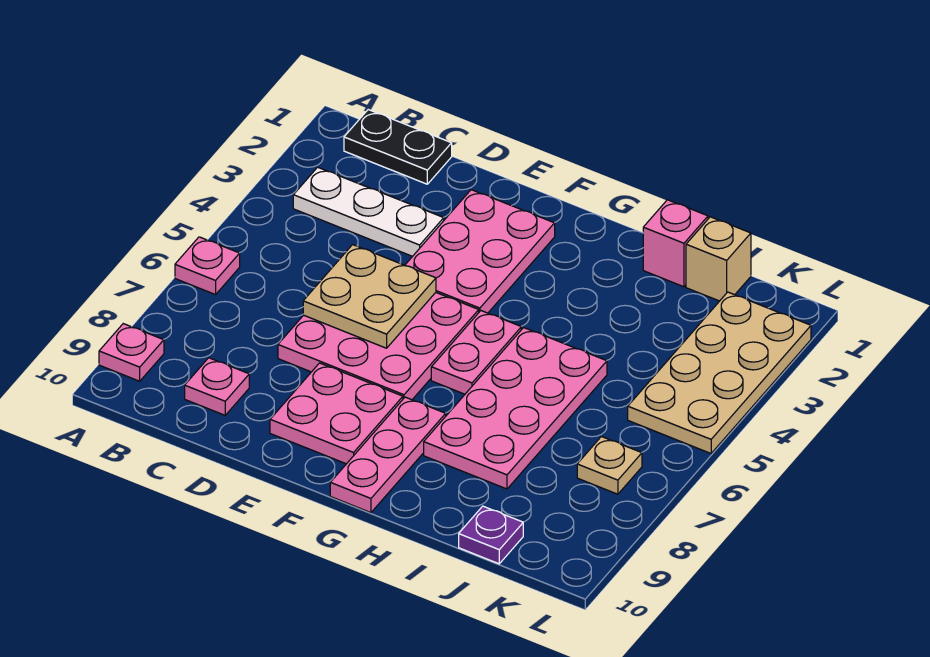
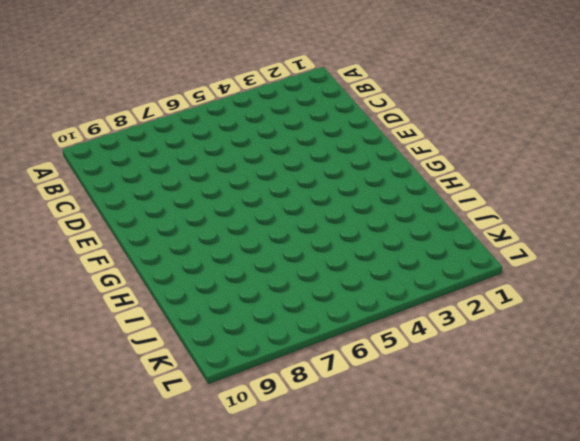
none -> pink plate A6 level 1
none -> pink plate A9 level 1
none -> black plate B1:C1 level 1

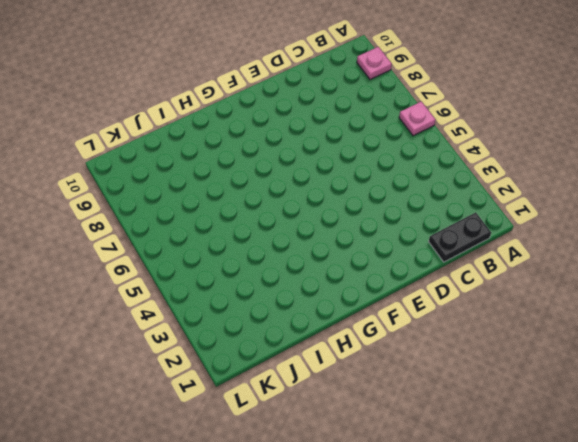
none -> white plate B3:D3 level 1
none -> pink plate C9 level 1
none -> pink plate D5:F7 level 1

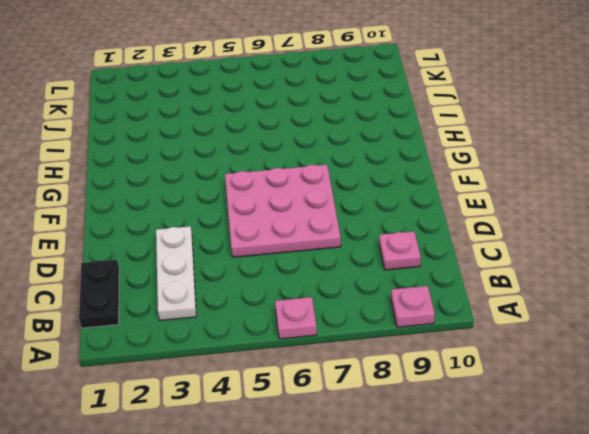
none -> pink plate E2:F4 level 1
none -> pink plate E8:F9 level 1
none -> pink plate G5:G6 level 1

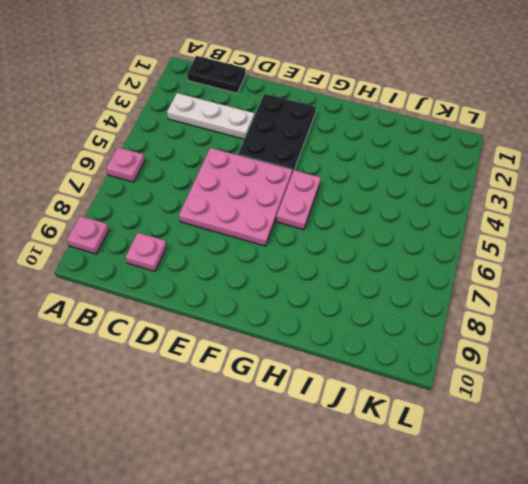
black plate E2:F4 level 1 -> pink plate E2:F4 level 1
none -> pink plate E8:F9 level 1
none -> pink plate G8:G10 level 1
none -> pink plate H5:I8 level 1

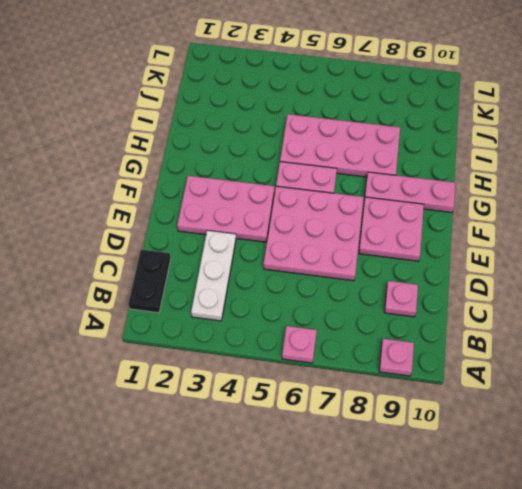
none -> pink brick I1 level 1
none -> tan brick J1 level 1
none -> purple plate J10 level 1

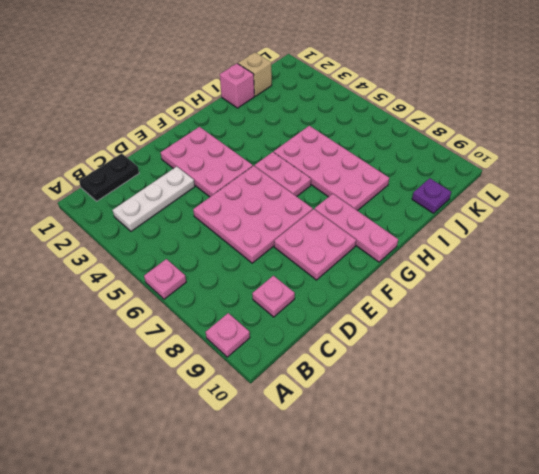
none -> tan plate K2:L5 level 1
none -> tan plate K7 level 1
none -> tan plate D5:E6 level 2

